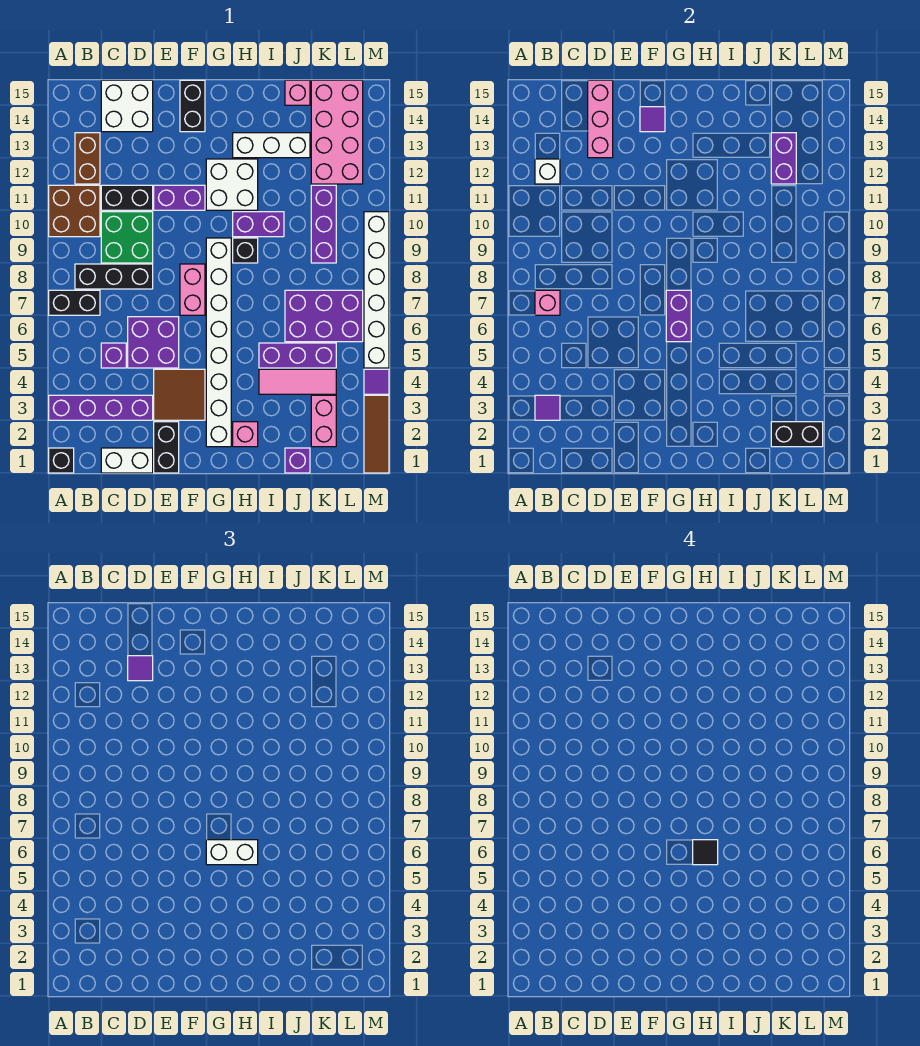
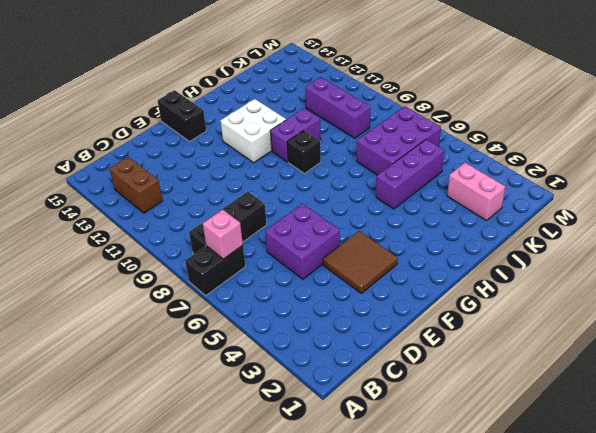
none -> black brick A1 level 1
none -> purple brick A3:D3 level 1
none -> brown brick A10:B11 level 1
none -> white brick C1:D1 level 1

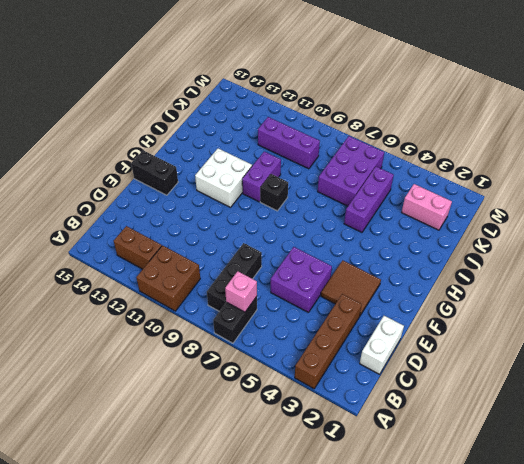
brown brick A3:D3 level 1 -> purple brick A3:D3 level 1
none -> black brick A1 level 1
none -> purple brick C5 level 1
none -> green brick C9:D10 level 1
none -> black brick C11:D11 level 1

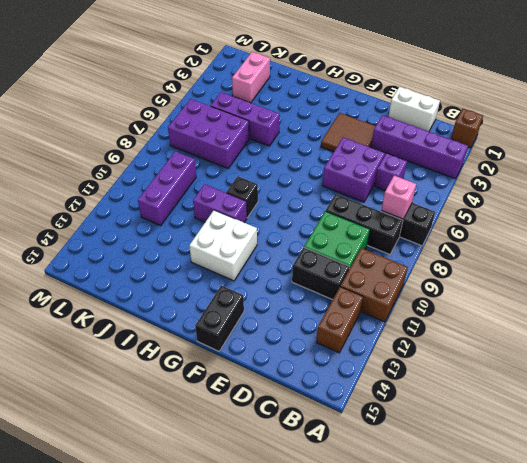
brown brick A1 level 1 -> black brick A1 level 1
none -> white brick C14:D15 level 1
none -> black brick E1:E2 level 1
none -> purple brick E11:F11 level 1
none -> pink brick F7:F8 level 1

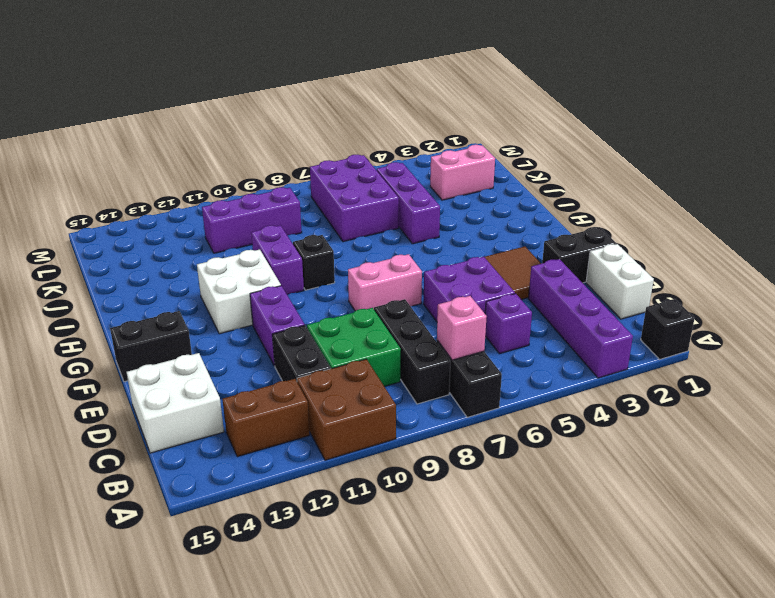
none -> white brick G2:G9 level 1
none -> pink brick H2 level 1
none -> white brick H13:J13 level 1
none -> pink tile I4:K4 level 1

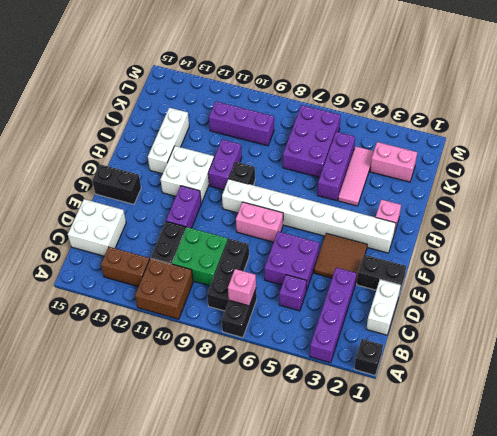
none -> purple brick J1 level 1
none -> pink brick J15 level 1
none -> pink brick K12:L15 level 1
none -> brown tile M1:M3 level 1

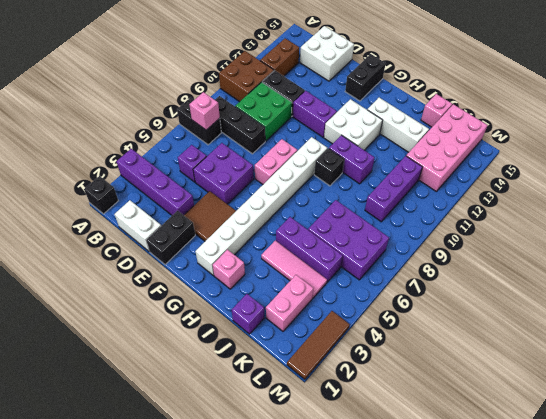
none -> purple tile M4 level 1
none -> white brick M5:M10 level 1
none -> purple tile B3 level 2
none -> white brick B12 level 2

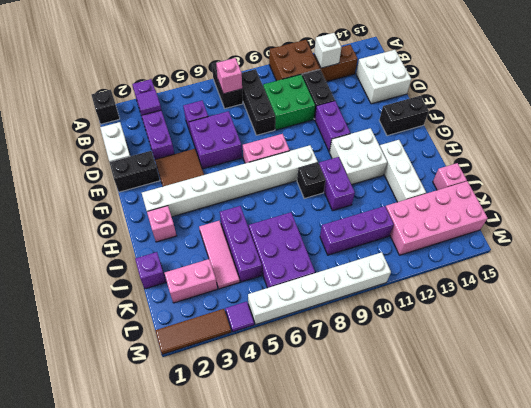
none -> pink brick D13:D15 level 2
none -> purple tile F14 level 2
none -> purple brick G6:G7 level 2
none -> black brick K2:L2 level 2

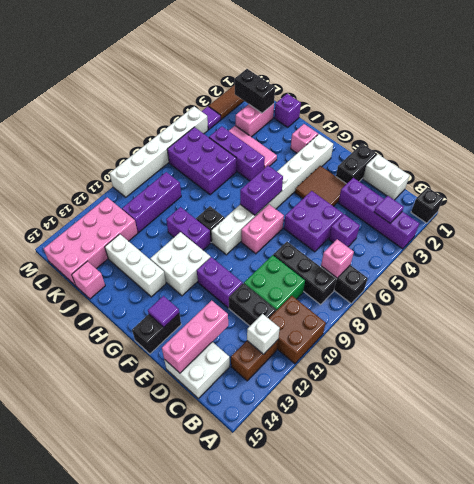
none -> purple brick K12:K13 level 2
none -> purple tile D13 level 3
none -> white brick G6:H6 level 3
none -> black tile H6 level 4

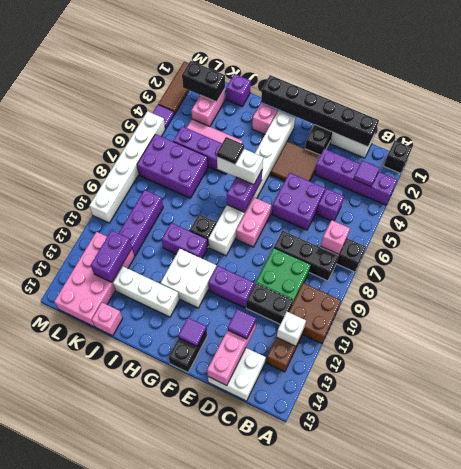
black brick C1:H1 level 2 -> none

